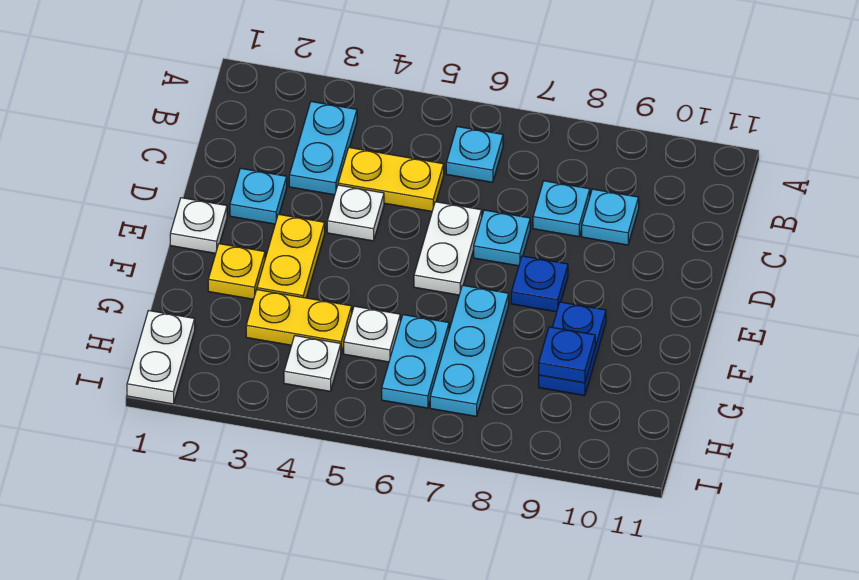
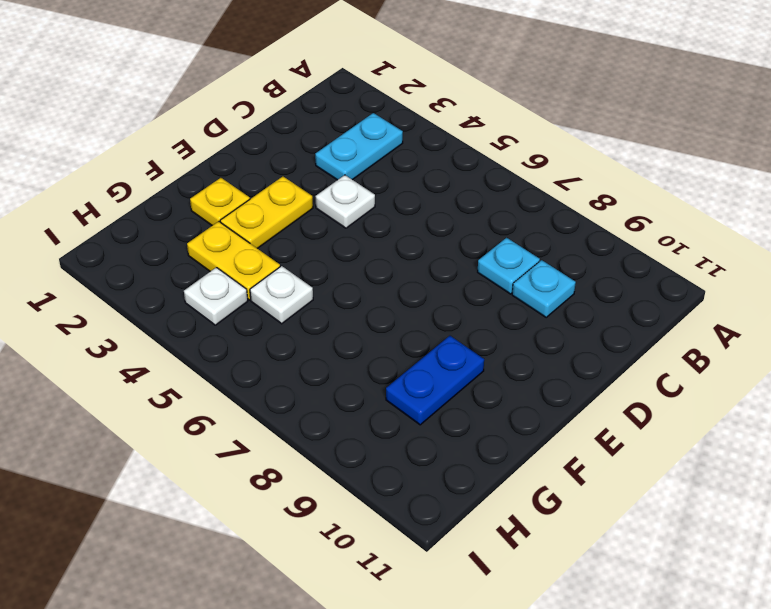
none -> cyan plate B6 level 1
none -> yellow plate C4:C5 level 1
none -> cyan plate D2 level 1

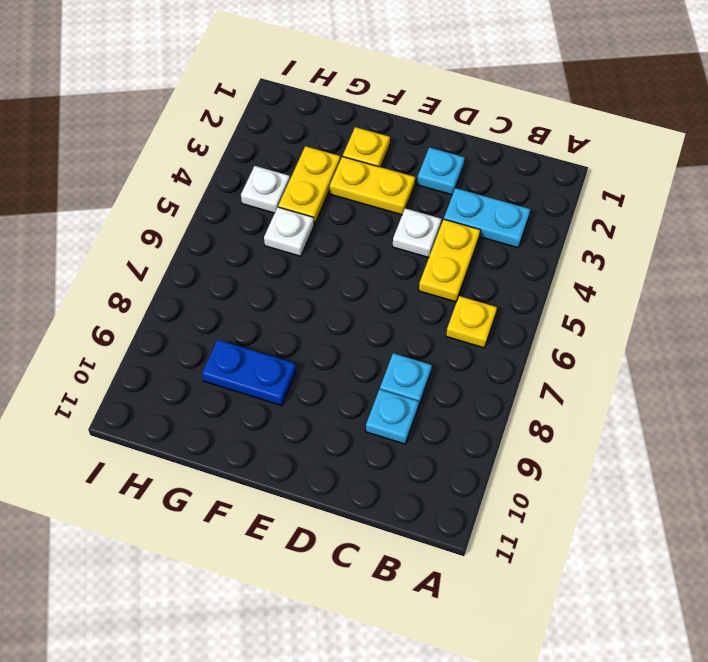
yellow plate B6 level 1 -> cyan plate B6 level 1
none -> white plate D6:E6 level 1
none -> cyan plate D7 level 1
none -> white plate E1 level 1

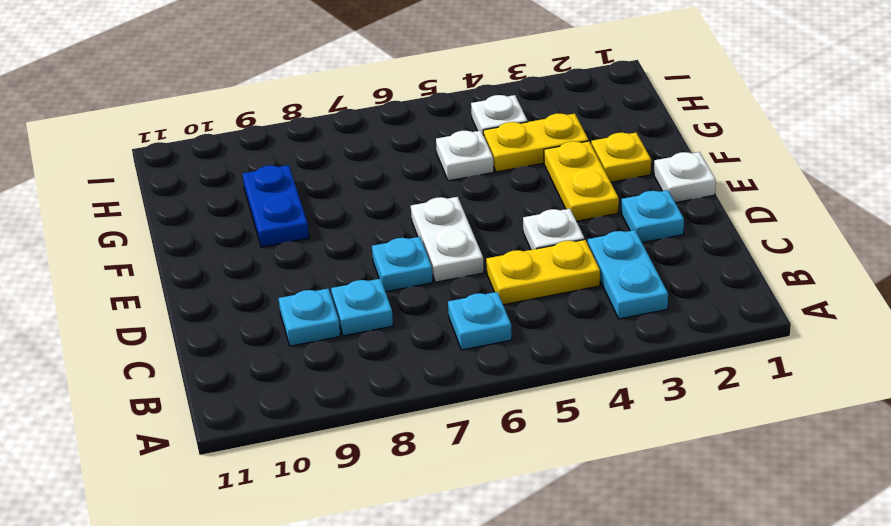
none -> blue plate E8 level 1
none -> cyan plate F7:H7 level 1
none -> cyan plate G6:H6 level 1

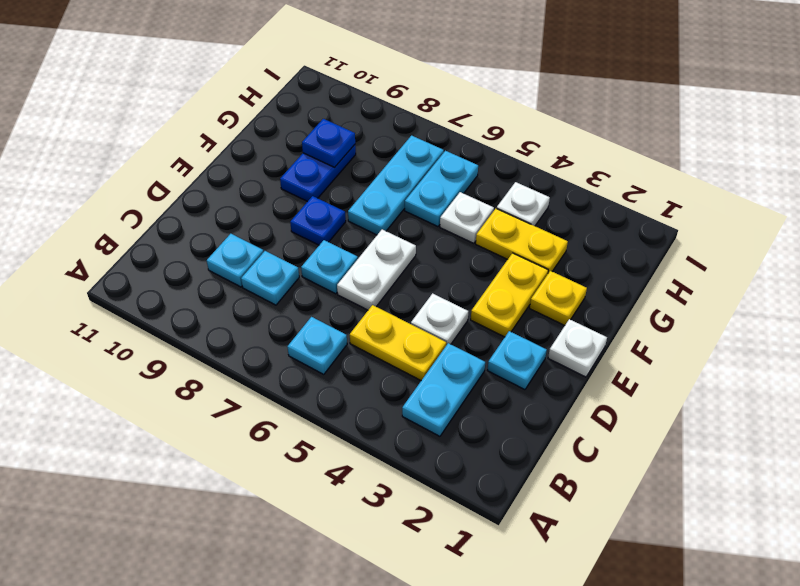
none -> white plate H1:I1 level 1

